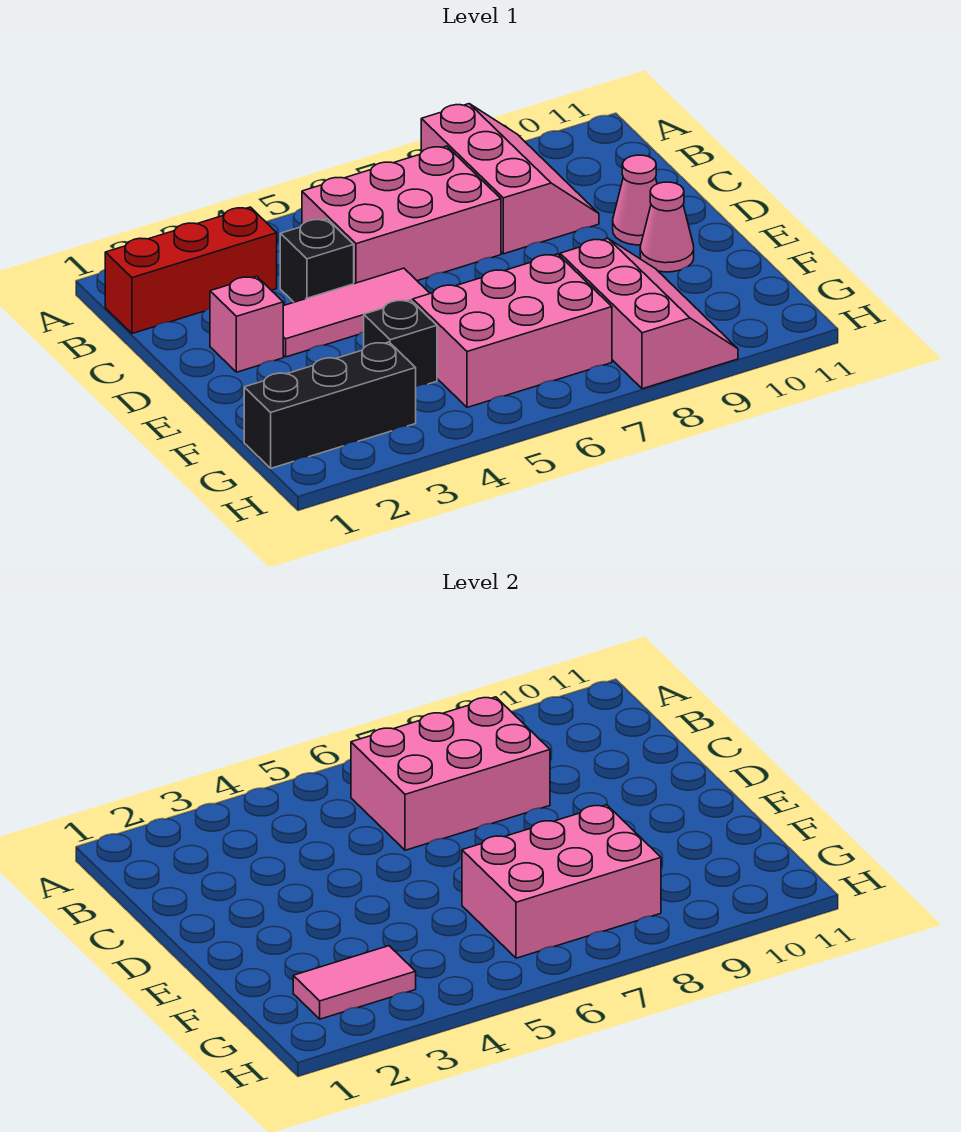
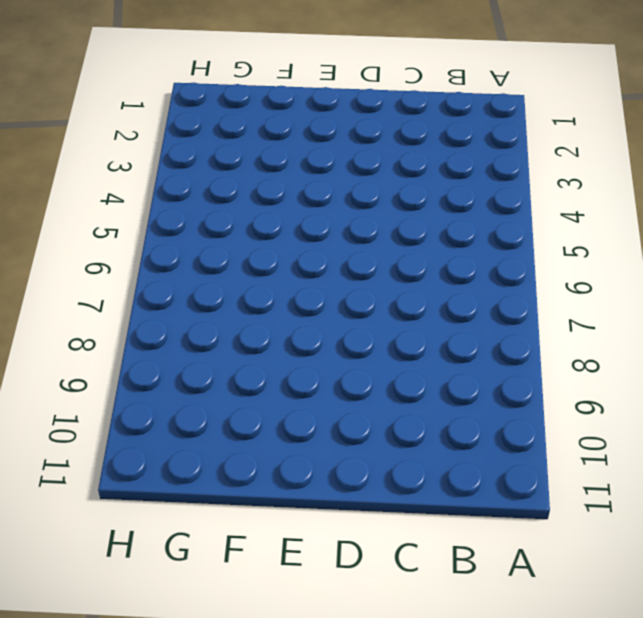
none -> pink slope A8:C9 level 1 top 8
none -> red brick B1:B3 level 1
none -> pink brick B5:C7 level 1

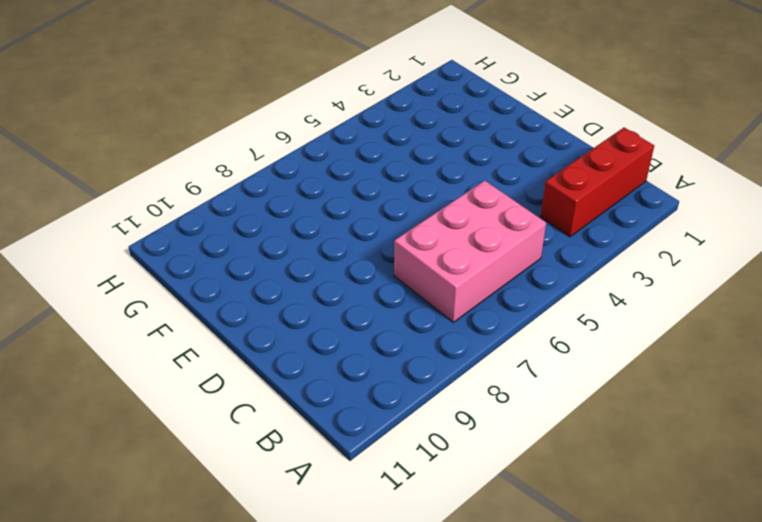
none -> pink slope A8:C9 level 1 top 8
none -> black brick C4 level 1
none -> pink brick D2 level 1

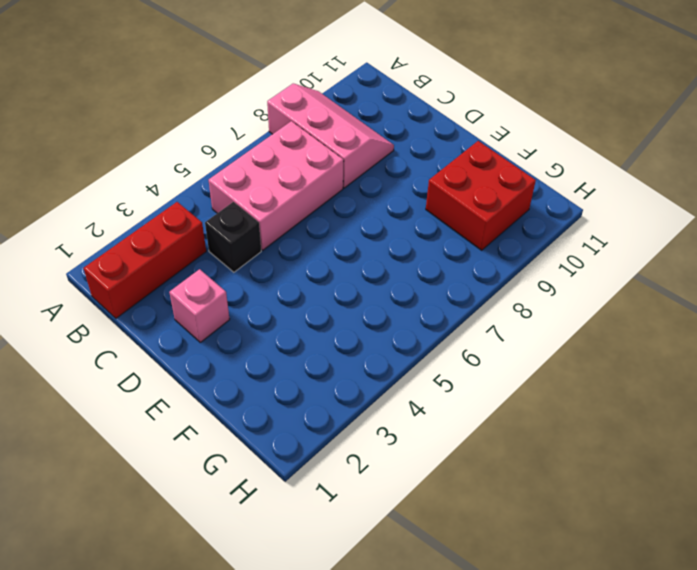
red brick F9:G10 level 1 -> pink slope F8:H9 level 1 top 8
none -> pink tile D3:D5 level 1
none -> pink cone D10 level 1
none -> pink cone E10 level 1

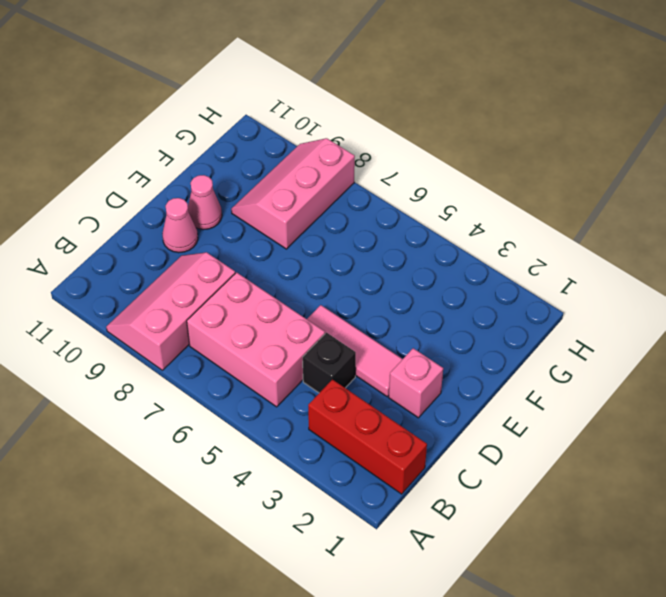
none -> black brick F4 level 1
none -> pink brick F5:G7 level 1
none -> black brick G1:G3 level 1

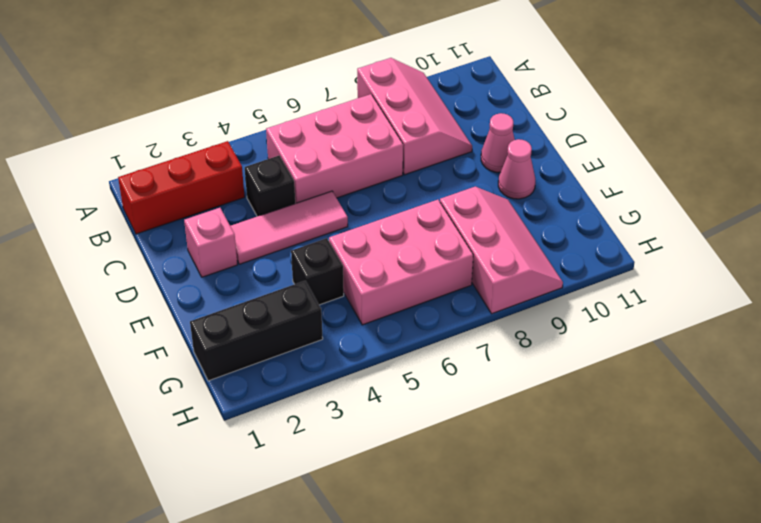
none -> pink brick B6:C8 level 2
none -> pink brick F6:G8 level 2
none -> pink tile G2:G3 level 2

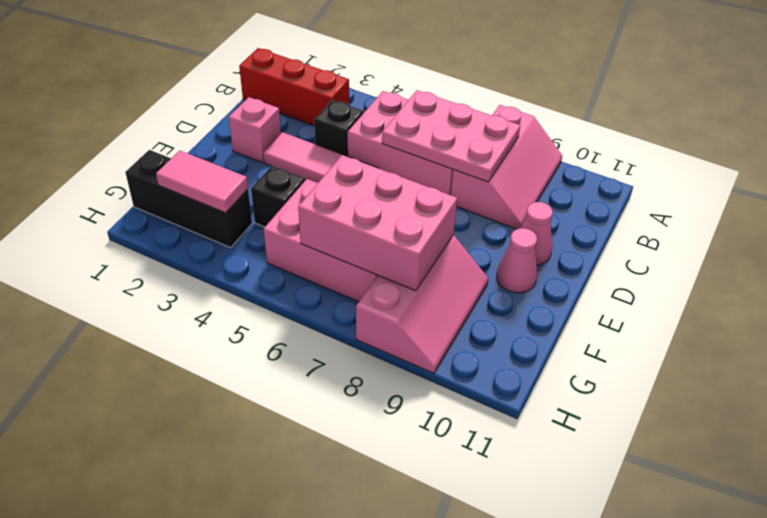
pink plate B6:C8 level 2 -> pink brick B6:C8 level 2

